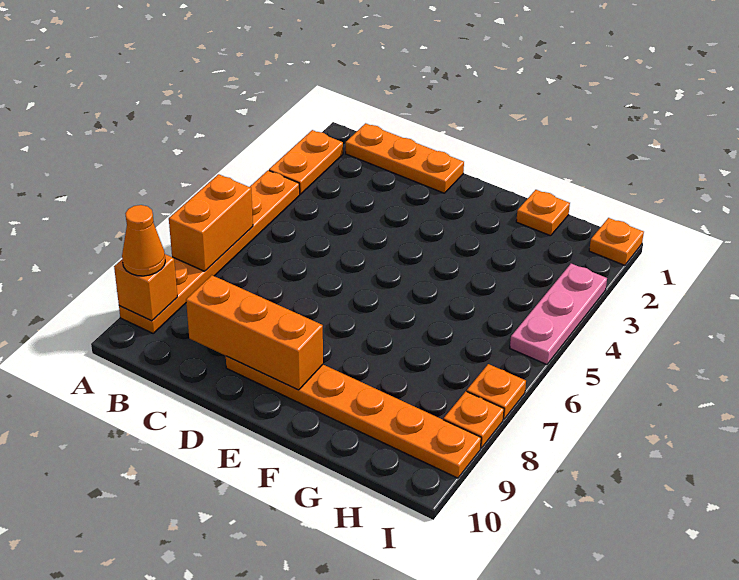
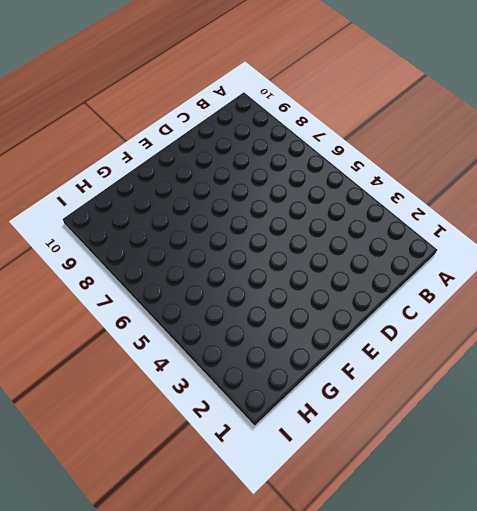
none -> orange plate A2:A3 level 1
none -> orange plate A4:A9 level 1
none -> orange plate B1:D1 level 1

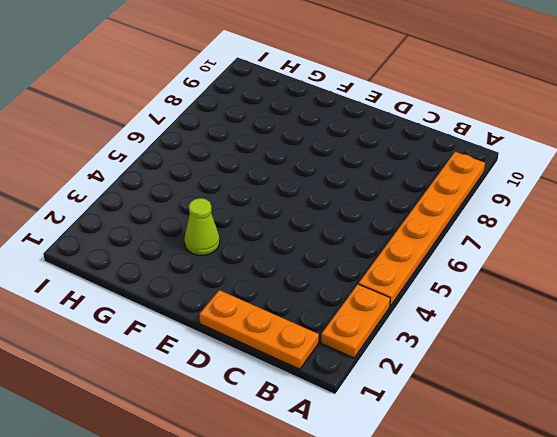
lime cone F3 level 1 -> none
none -> orange plate D9:I9 level 1
none -> orange plate G1 level 1
none -> orange plate I1 level 1

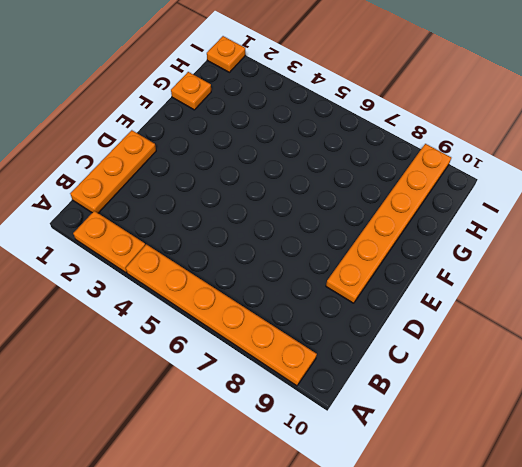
none -> pink plate I3:I5 level 1
none -> orange plate I7 level 1
none -> orange plate I8 level 1

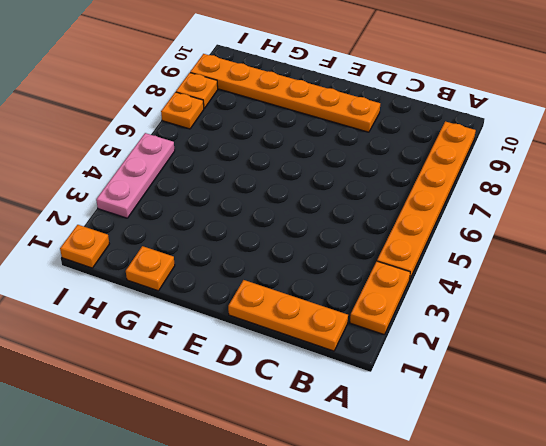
none -> orange brick A6:A7 level 2
none -> orange brick A9 level 2
none -> orange brick C9:E9 level 2

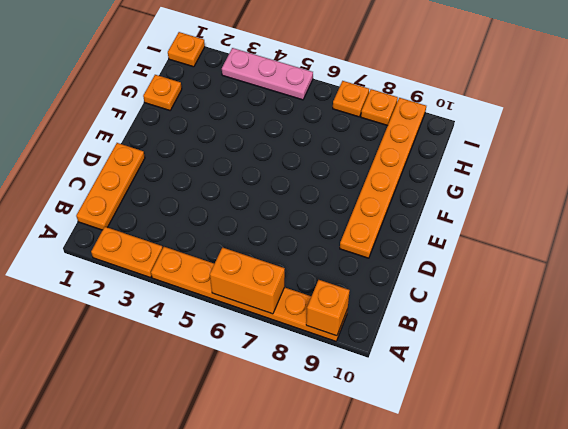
none -> orange brick C9:E9 level 2
none -> orange cone A9 level 3

